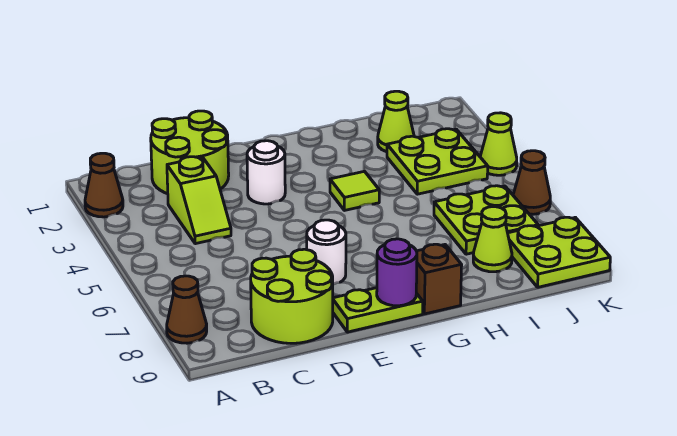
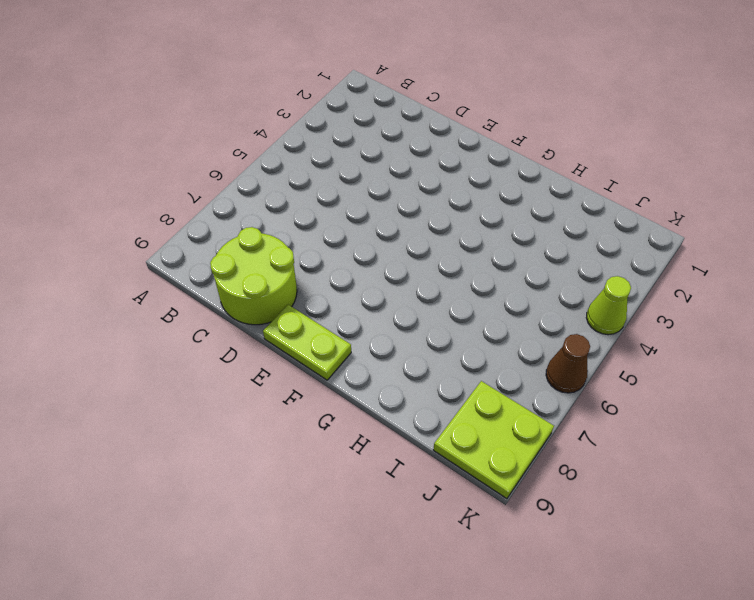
none -> brown cone A2 level 1
none -> brown cone A8 level 1
none -> lime round brick C1:D2 level 1

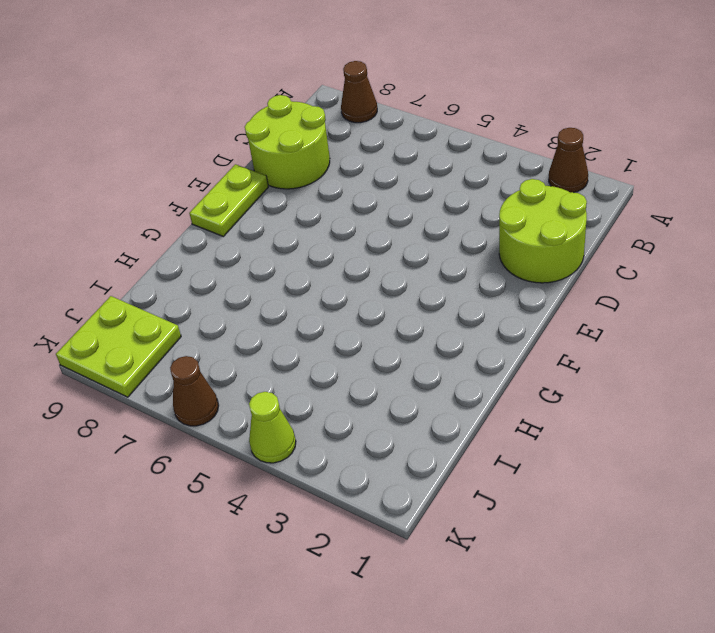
none -> lime slope C3:C4 level 1 top 3
none -> white round brick E3 level 1
none -> white round brick E7 level 1

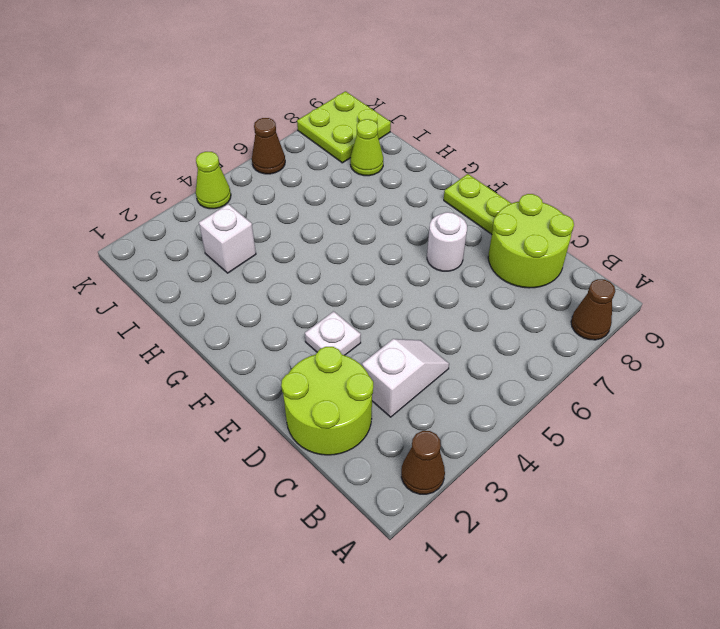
white slope C3:C4 level 1 top 3 -> lime slope C3:C4 level 1 top 3
white plate E3 level 1 -> white round brick E3 level 1
white brick I3 level 1 -> lime plate I3:J4 level 1
none -> lime tile G4 level 1
none -> brown brick G9 level 1
none -> lime cone I2 level 1

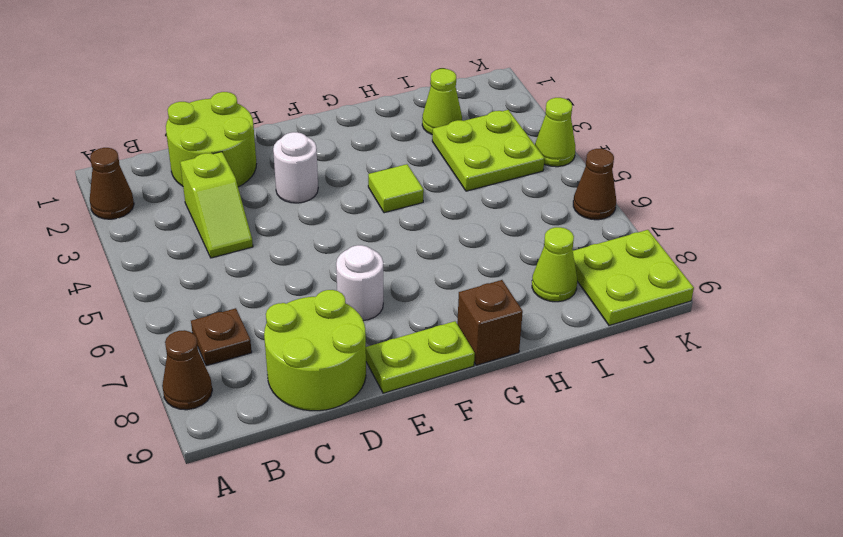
brown plate B7 level 1 -> none
none -> lime plate I6:J7 level 1
none -> purple round brick F9 level 2

